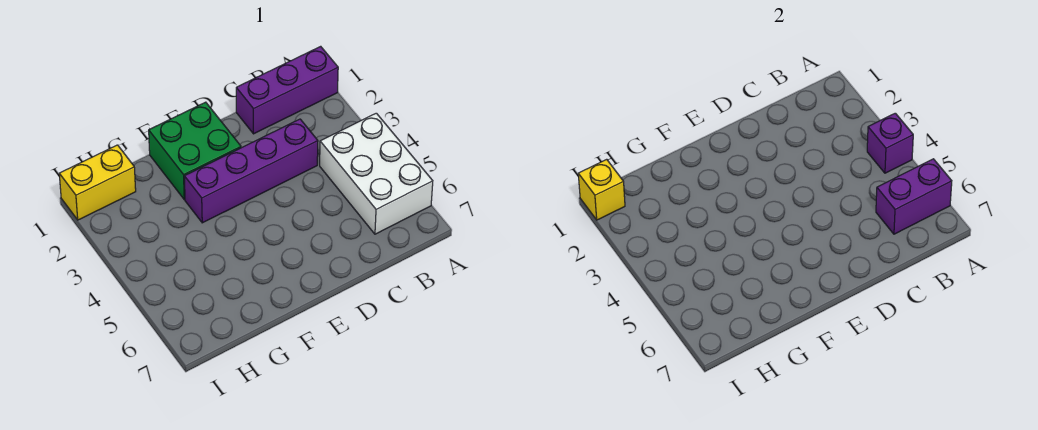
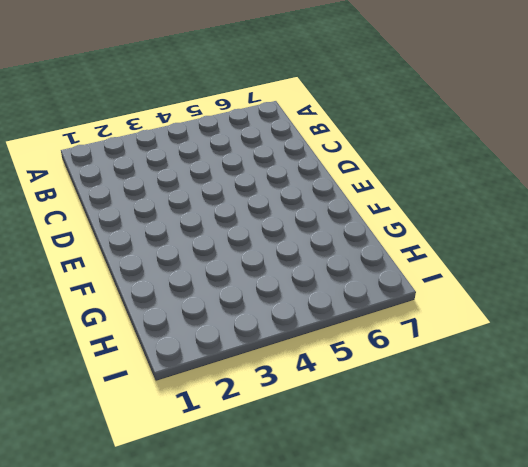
none -> purple brick A1:C1 level 1
none -> white brick A4:B6 level 1

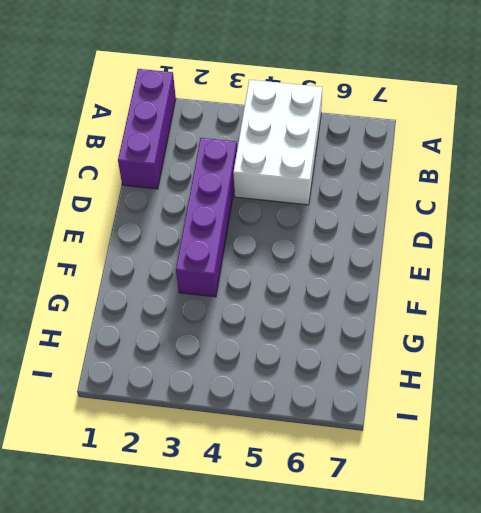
white brick A4:C5 level 1 -> white brick A4:B6 level 1
none -> green brick E1:F2 level 1
none -> yellow brick H1:I1 level 1

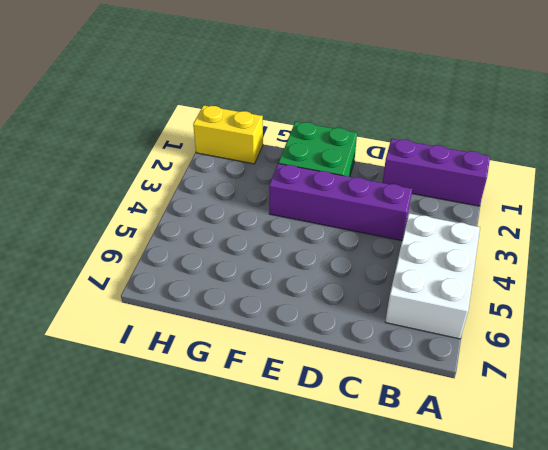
none -> purple brick A4 level 2
none -> purple brick A6:B6 level 2

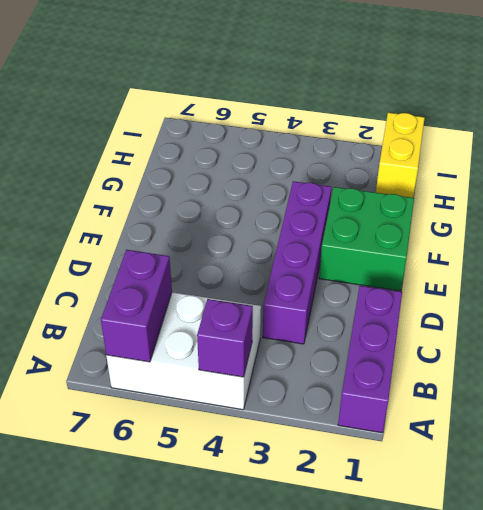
none -> yellow brick I1 level 2

